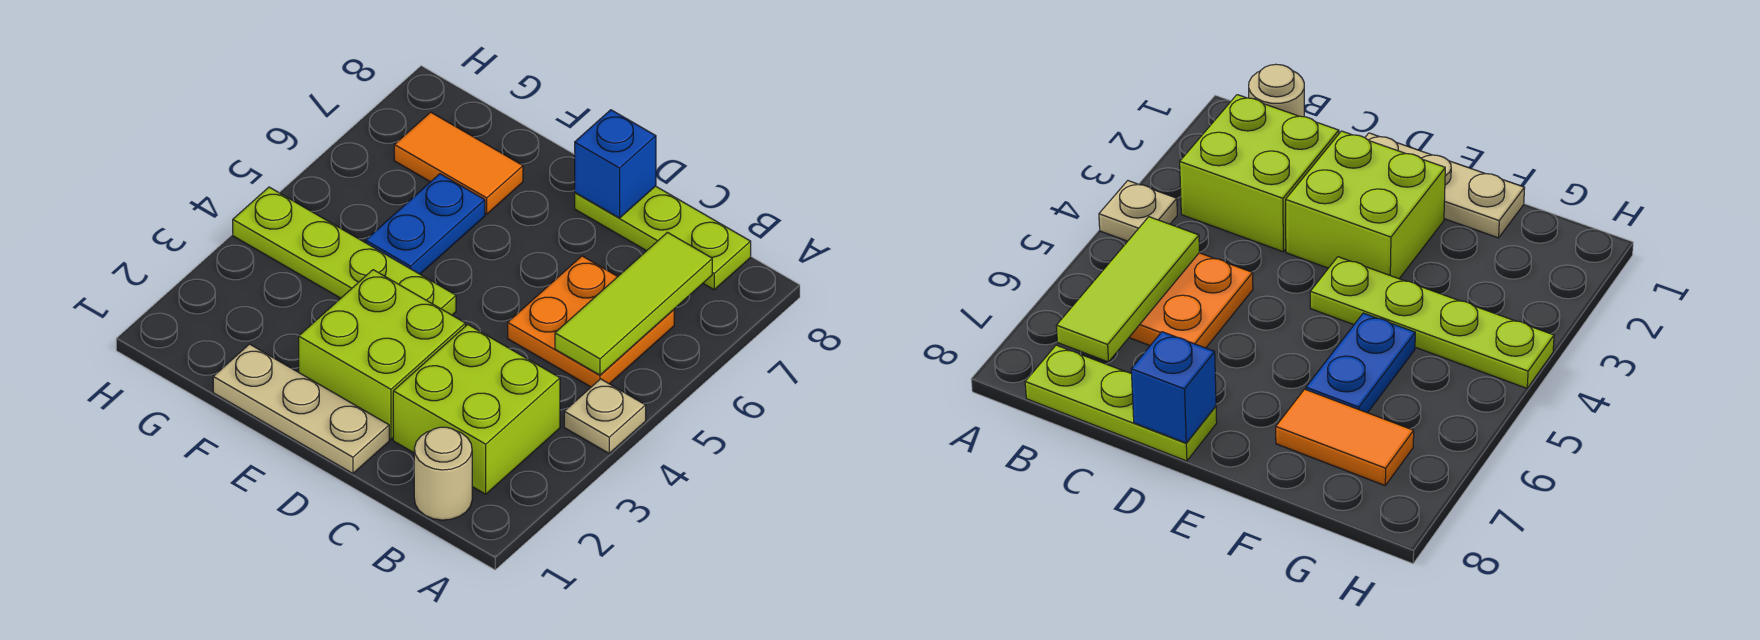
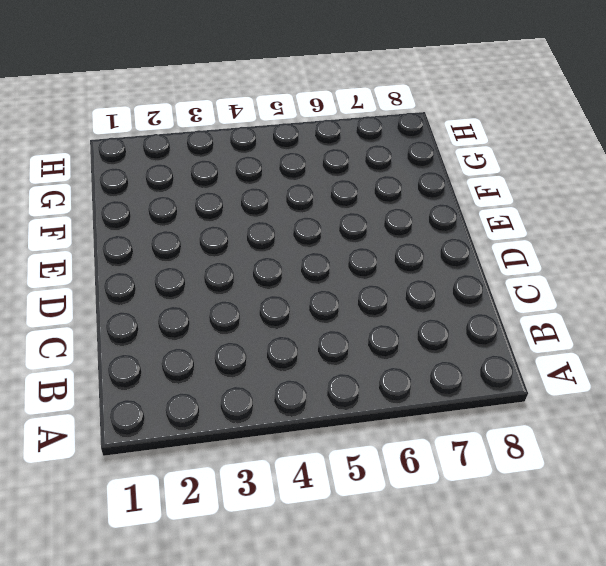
none -> tan plate A4 level 1
none -> tan round brick B1 level 1
none -> lime brick B2:C3 level 1

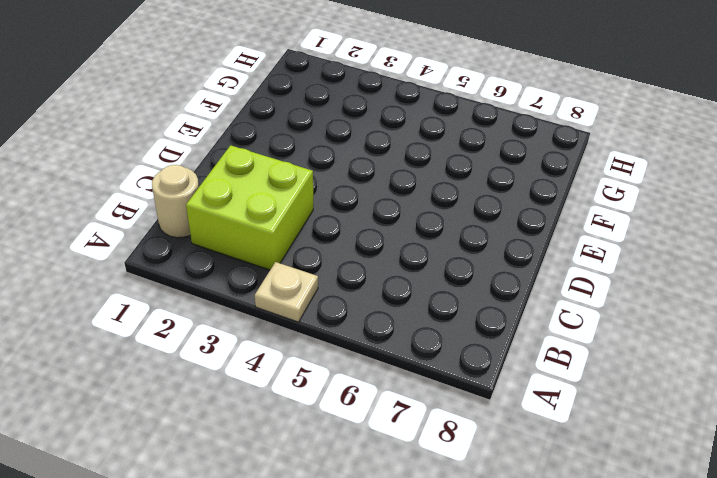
none -> orange plate B5:C6 level 1
none -> lime plate B8:D8 level 1
none -> tan plate D1:F1 level 1

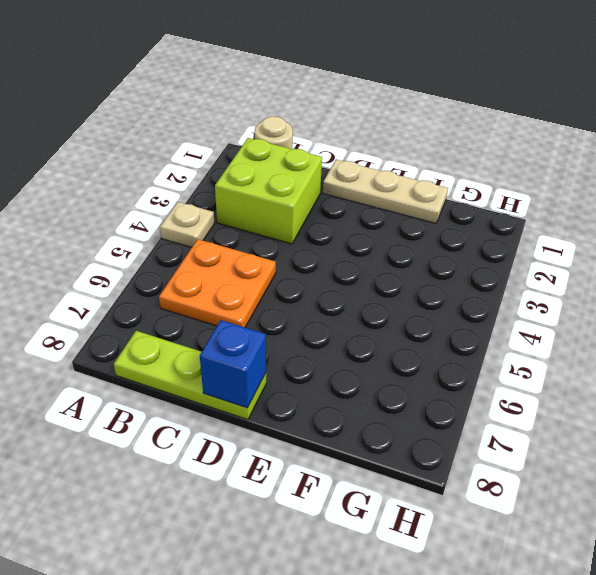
none -> lime brick D2:E3 level 1
none -> lime plate E4:H4 level 1
none -> blue plate F5:F6 level 1

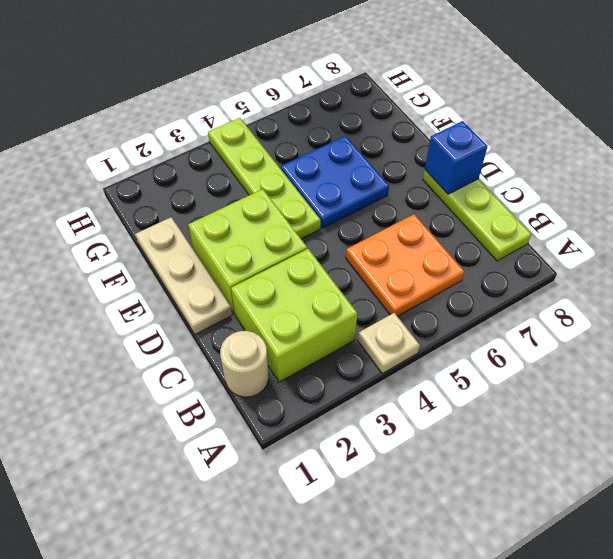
blue plate E5:F6 level 1 -> blue plate F5:F6 level 1
none -> orange tile F7:G7 level 1
none -> lime tile B5:B7 level 2

